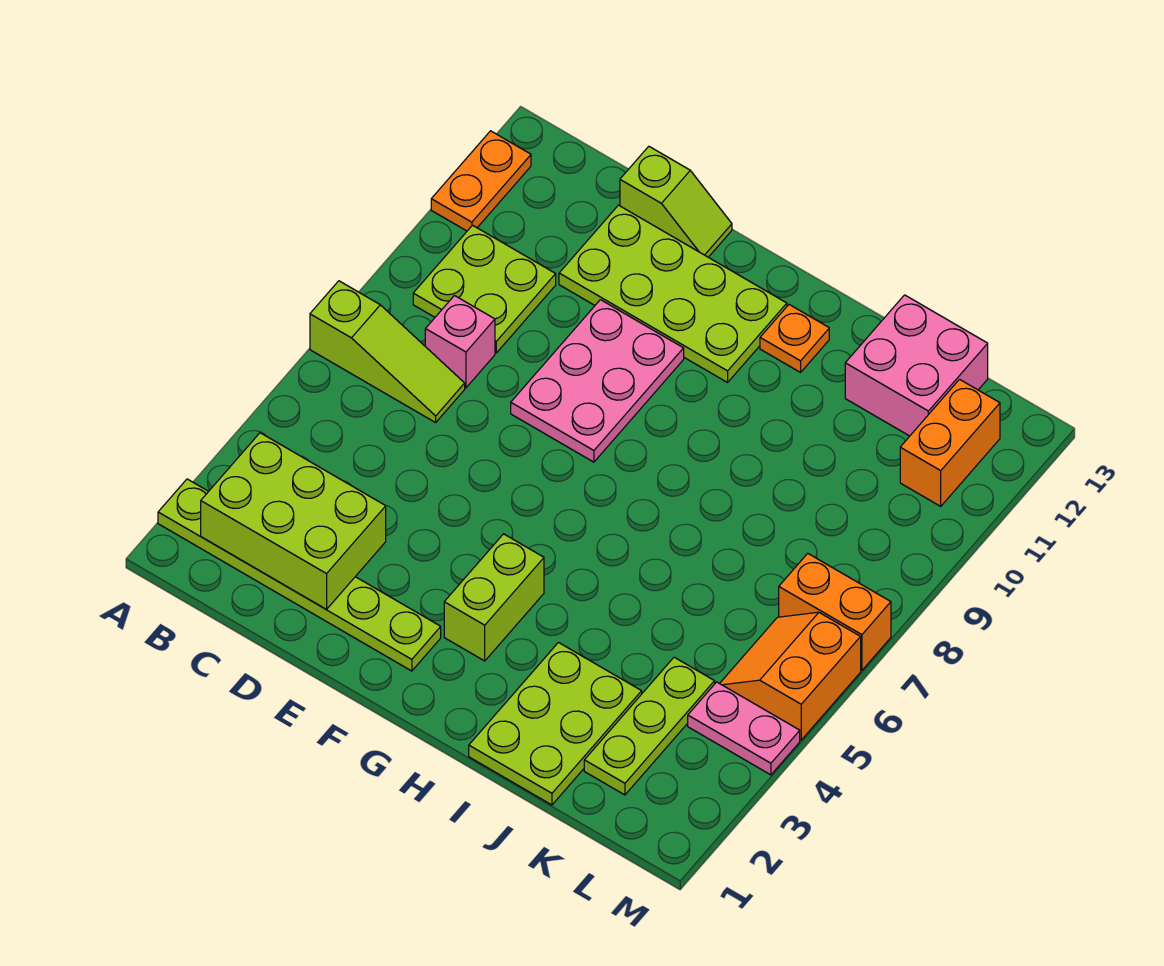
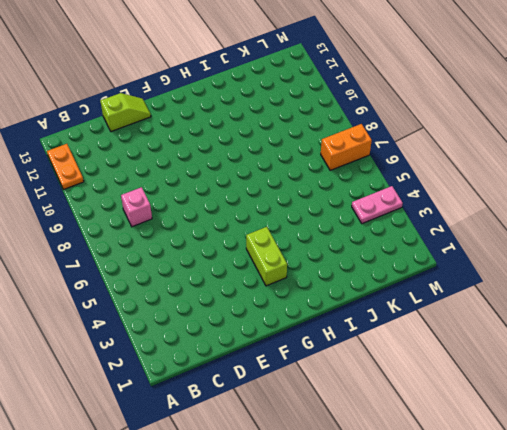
none -> lime plate A2:F2 level 1
none -> lime slope A7:C7 level 1 top A
none -> lime plate B9:C10 level 1

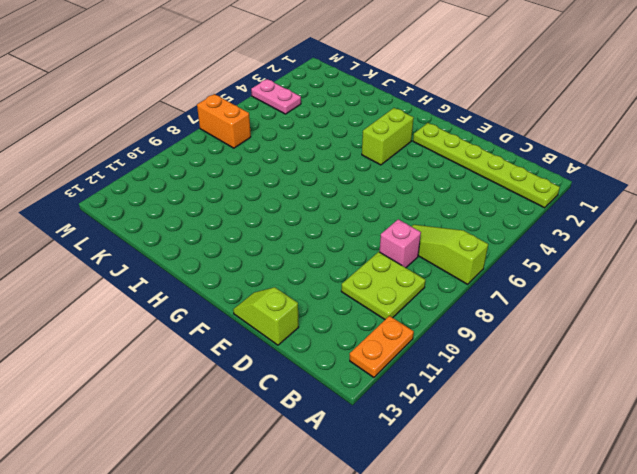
none -> lime plate D11:G12 level 1
none -> pink plate E8:F10 level 1
none -> orange plate H12 level 1

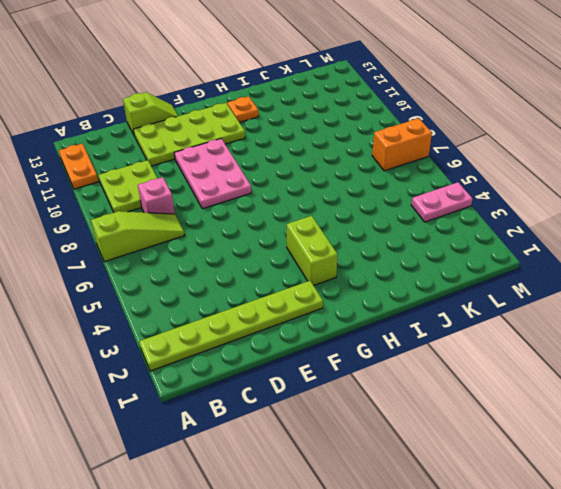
none -> lime plate I1:J3 level 1
none -> pink brick J12:K13 level 1
none -> lime plate K2:K4 level 1

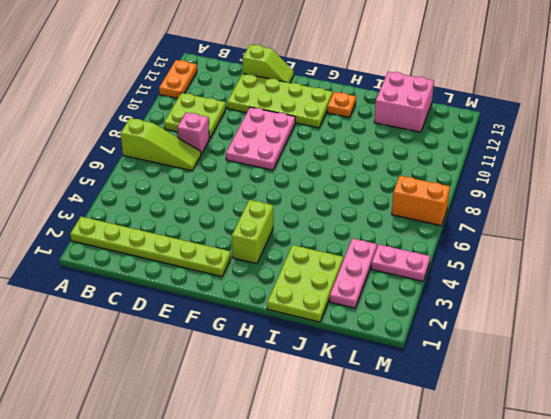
pink plate K2:K4 level 1 -> lime plate K2:K4 level 1
none -> orange slope L5:M6 level 1 top M
none -> orange brick L11:L12 level 1
none -> lime brick B2:D3 level 2

